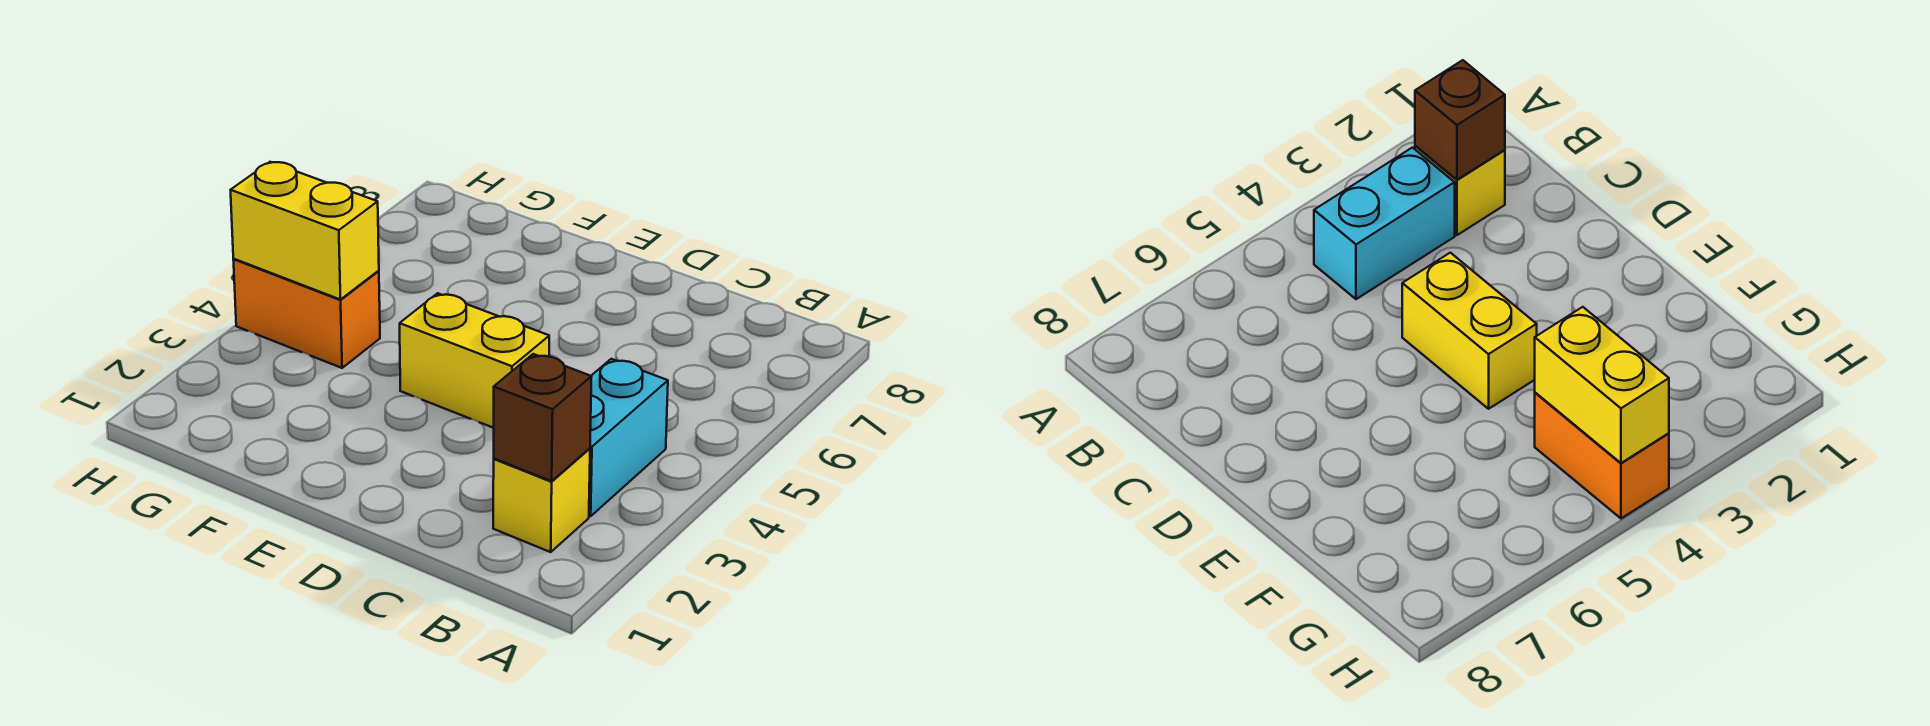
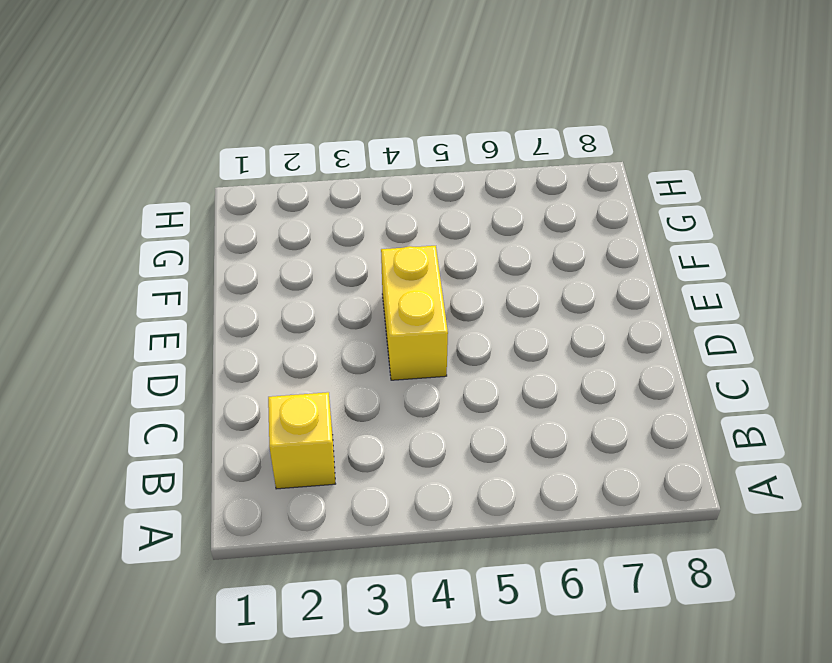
none -> cyan brick B3:B4 level 1
none -> orange brick G4:H4 level 1

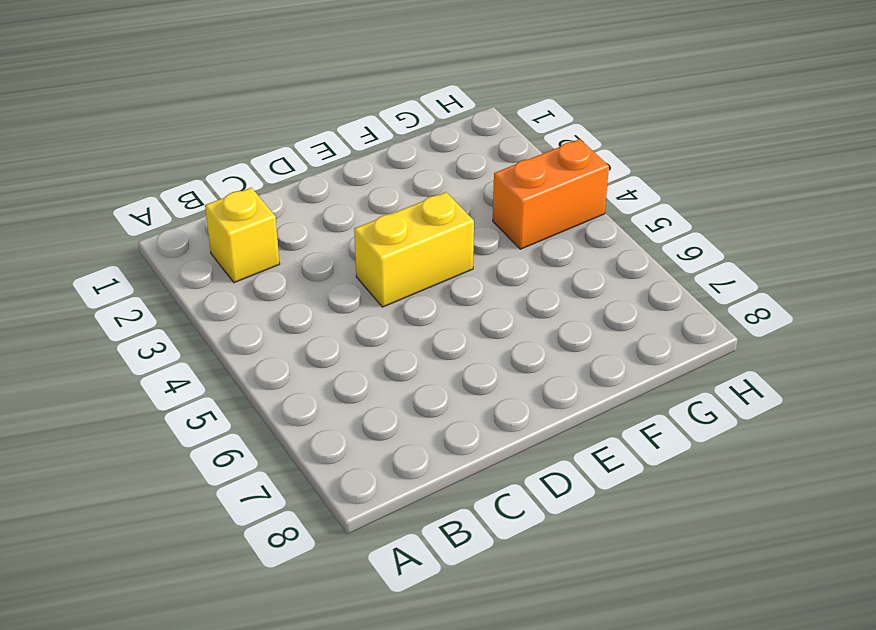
none -> cyan brick B3:B4 level 1
none -> brown brick B2 level 2

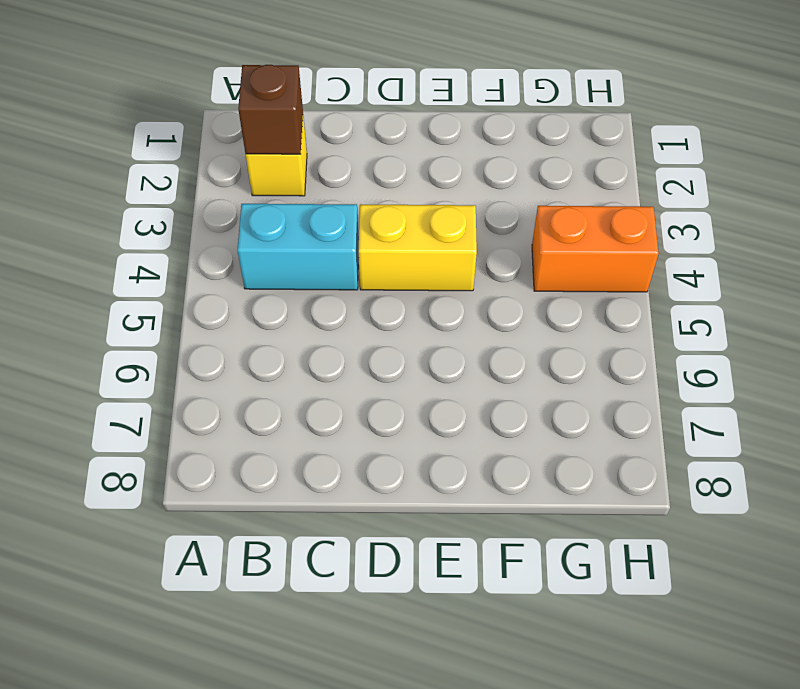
cyan brick B4:C4 level 1 -> cyan brick B3:B4 level 1
none -> yellow brick G4:H4 level 2

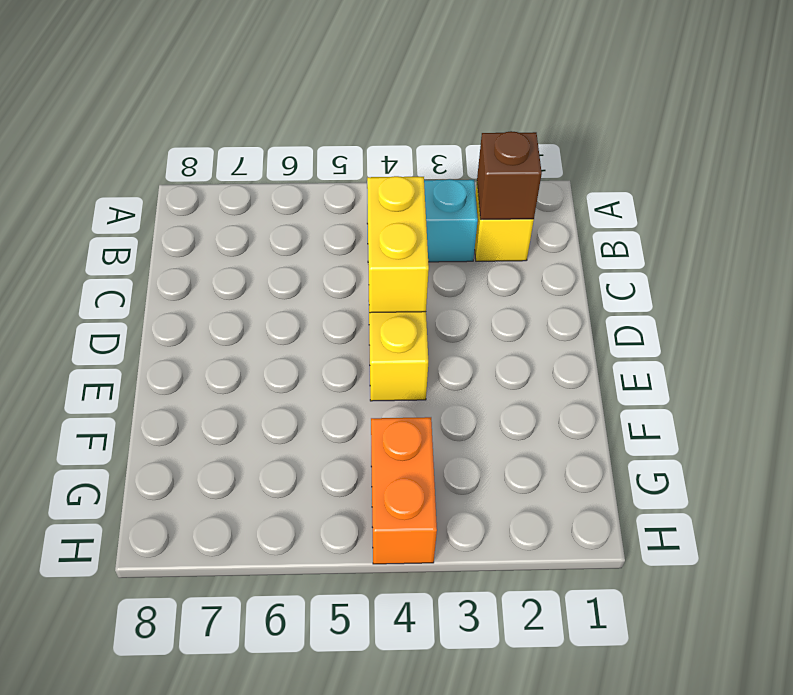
yellow brick C4:D4 level 2 -> yellow brick G4:H4 level 2

